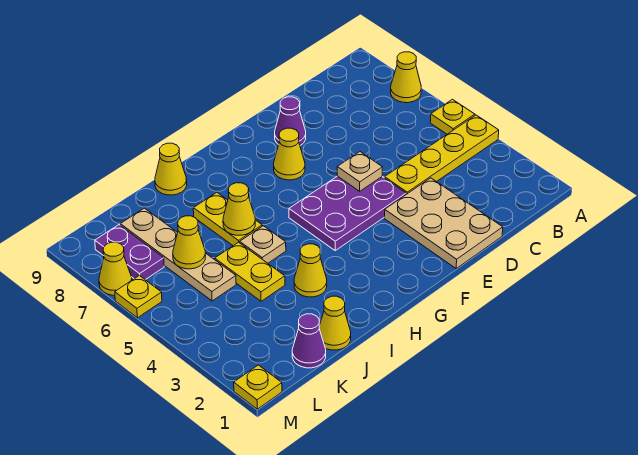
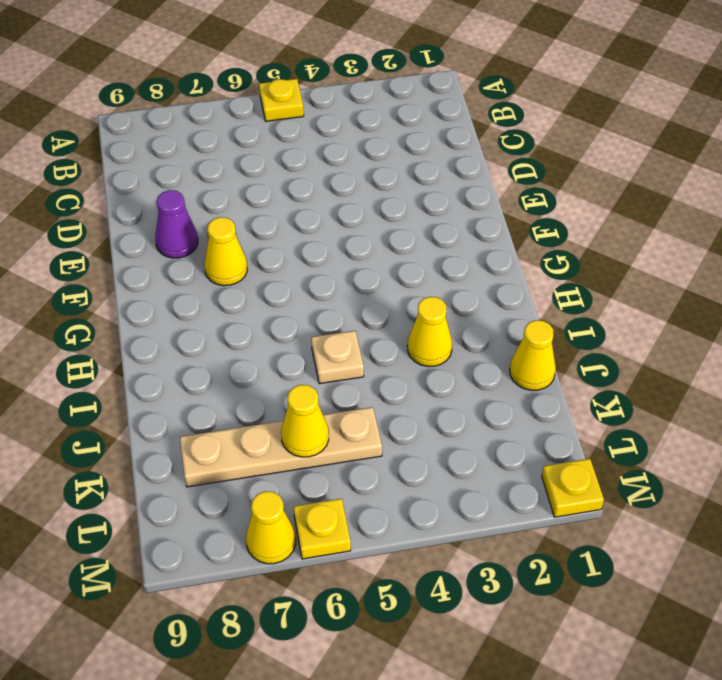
none -> yellow plate A4:D4 level 1
none -> yellow cone A7 level 1
none -> tan plate D1:E3 level 1

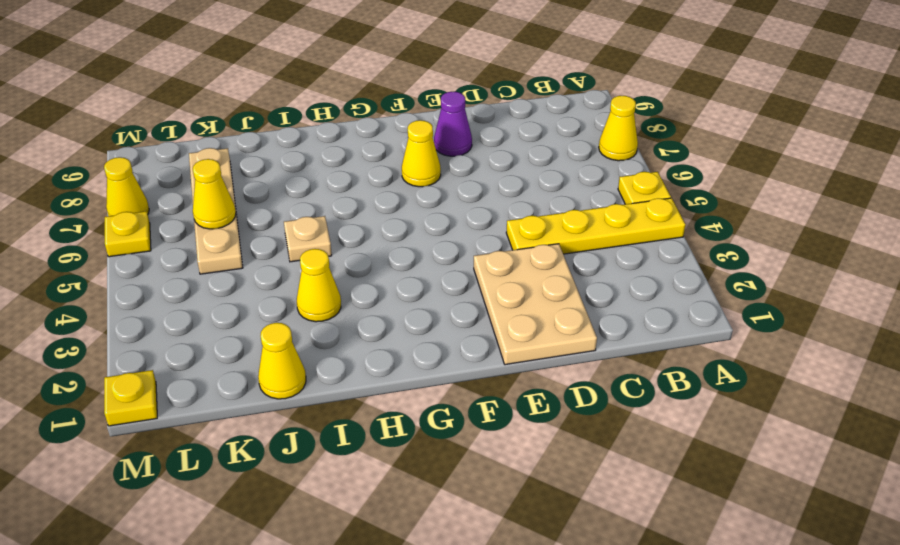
none -> purple plate E4:G5 level 1
none -> yellow plate I6:I7 level 1
none -> yellow cone I9 level 1

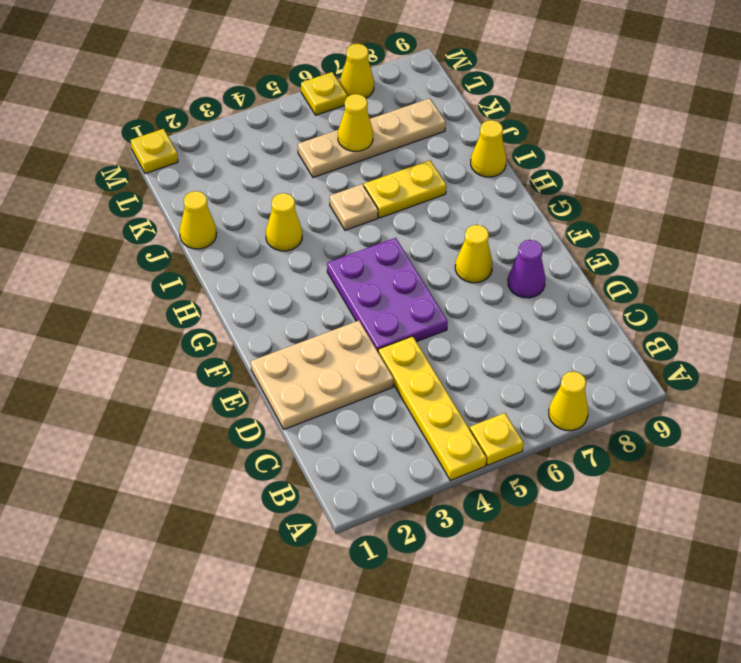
none -> yellow plate J4:J5 level 1
none -> purple cone K1 level 1
none -> purple plate L7:L8 level 1

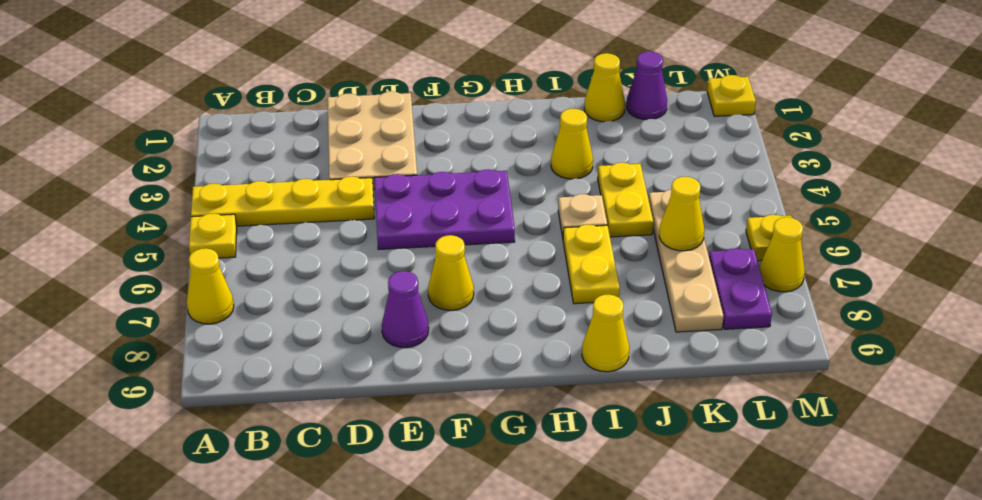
none -> tan plate E5 level 2
none -> yellow cone I6 level 2

